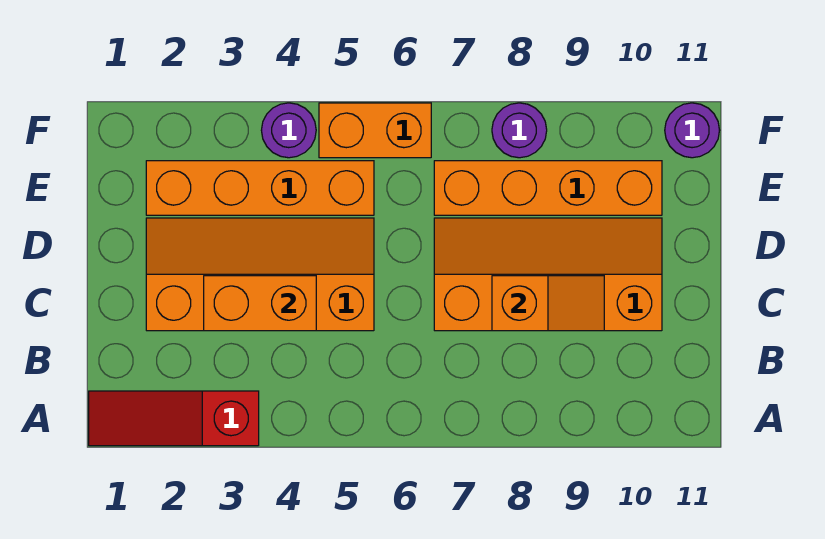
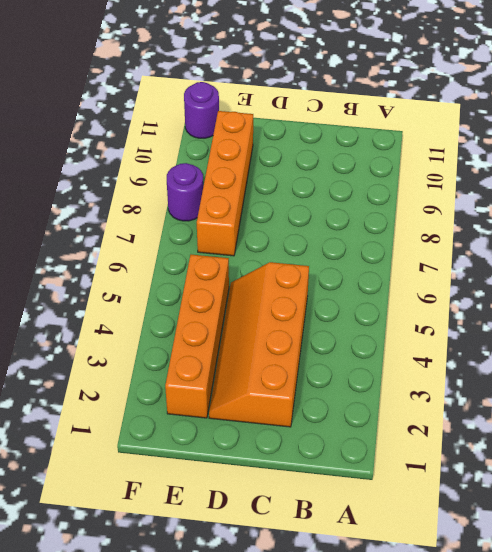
none -> red slope A1:A3 level 1 top 3
none -> orange slope C7:D10 level 1 top C

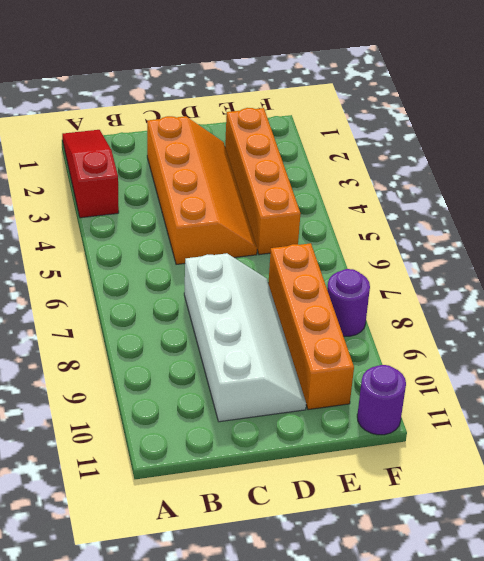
white slope C7:D10 level 1 top C -> orange slope C7:D10 level 1 top C
none -> purple round brick F4 level 1
none -> orange brick F5:F6 level 1

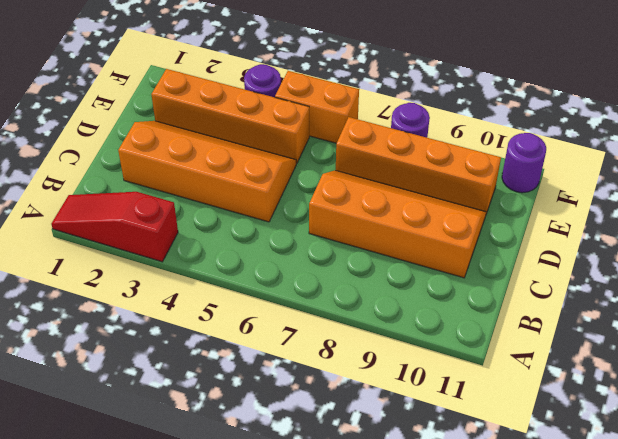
none -> orange brick C3:C4 level 2
none -> orange slope C8:C9 level 2 top 8

